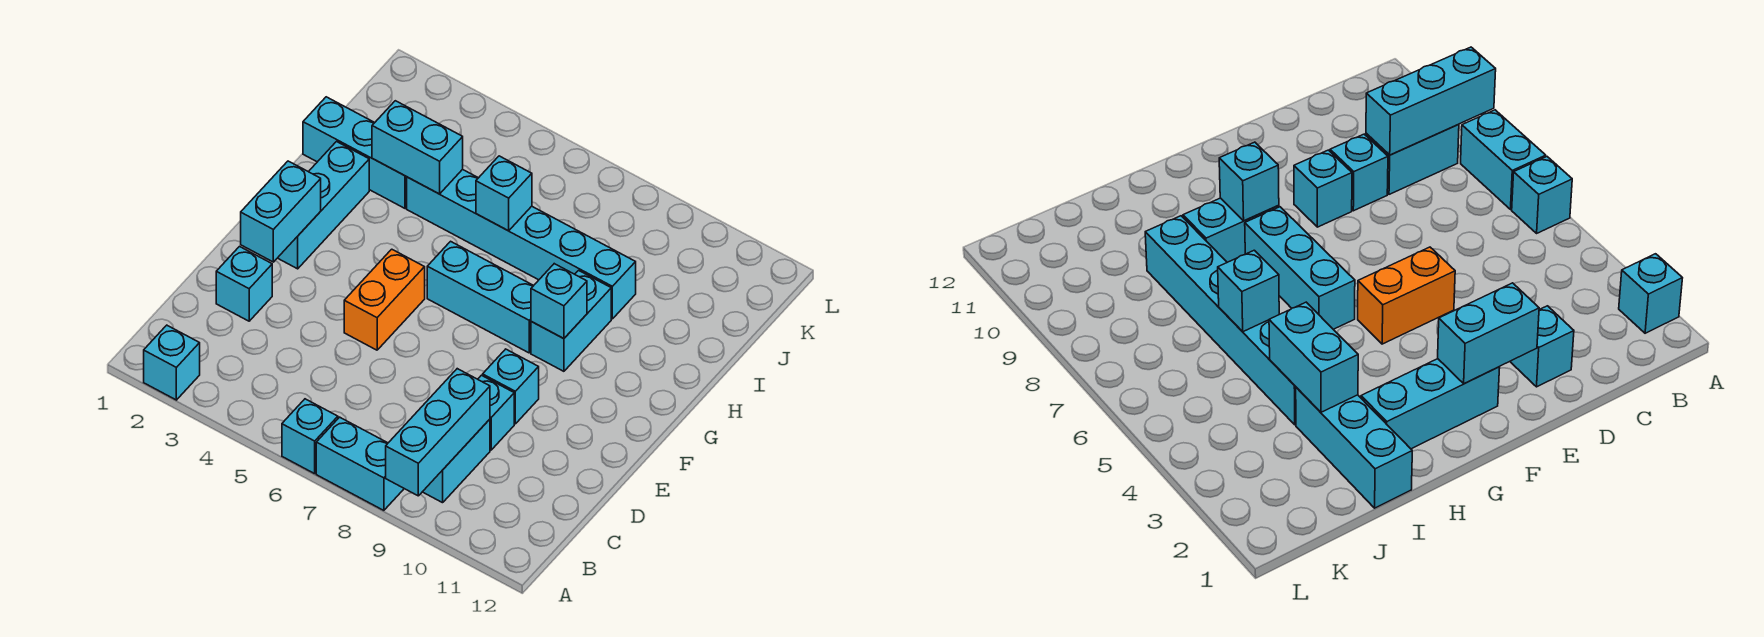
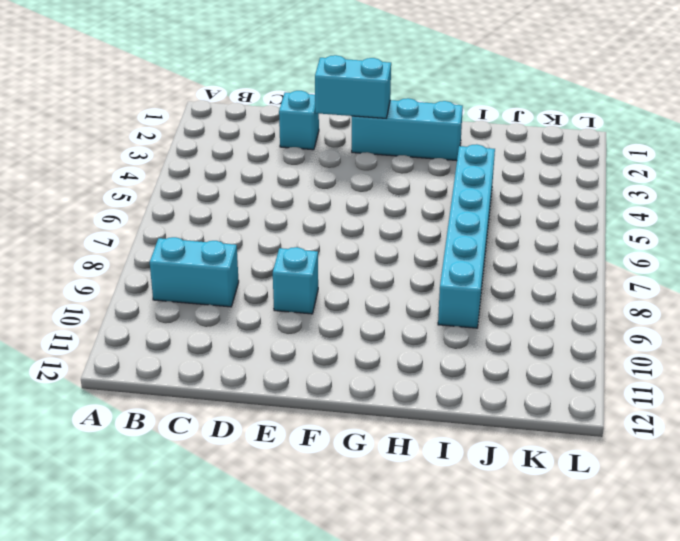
none -> cyan brick A2 level 1
none -> cyan brick A6 level 1
none -> cyan brick A7:A8 level 1

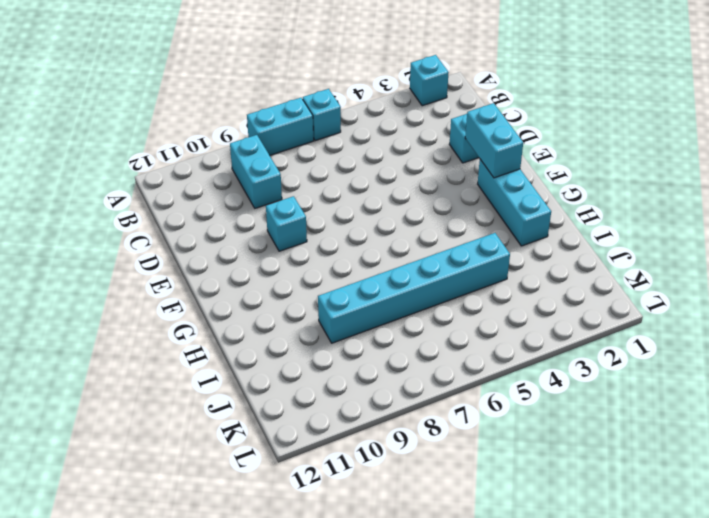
none -> cyan brick D9 level 1
none -> orange brick E5:F5 level 1
none -> cyan brick G6:G8 level 1

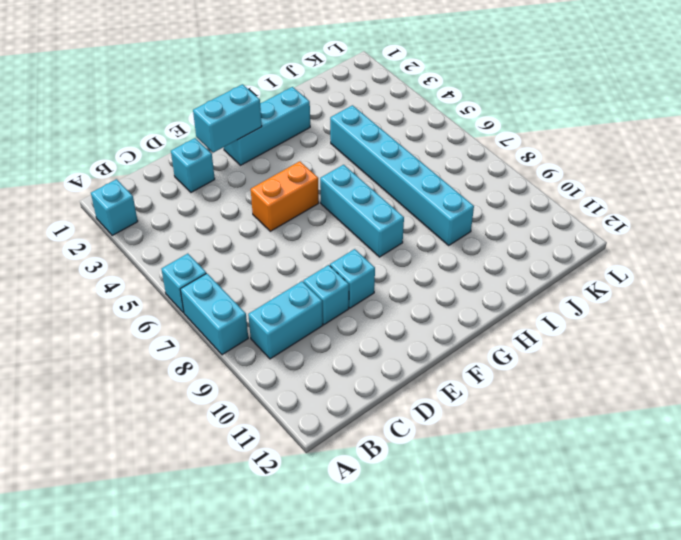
none -> cyan brick G9:H9 level 1
none -> cyan brick I1:I3 level 1
none -> cyan brick A9:C9 level 2

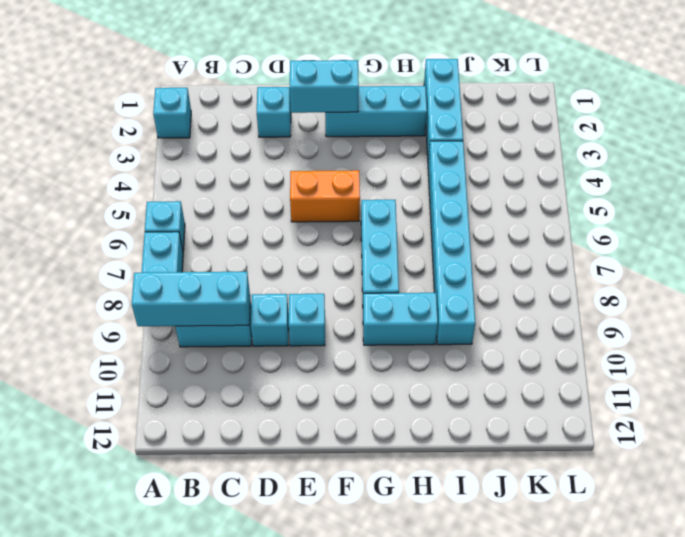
none -> cyan brick G9 level 2
none -> cyan brick I3:I4 level 2
none -> cyan brick I6 level 2

